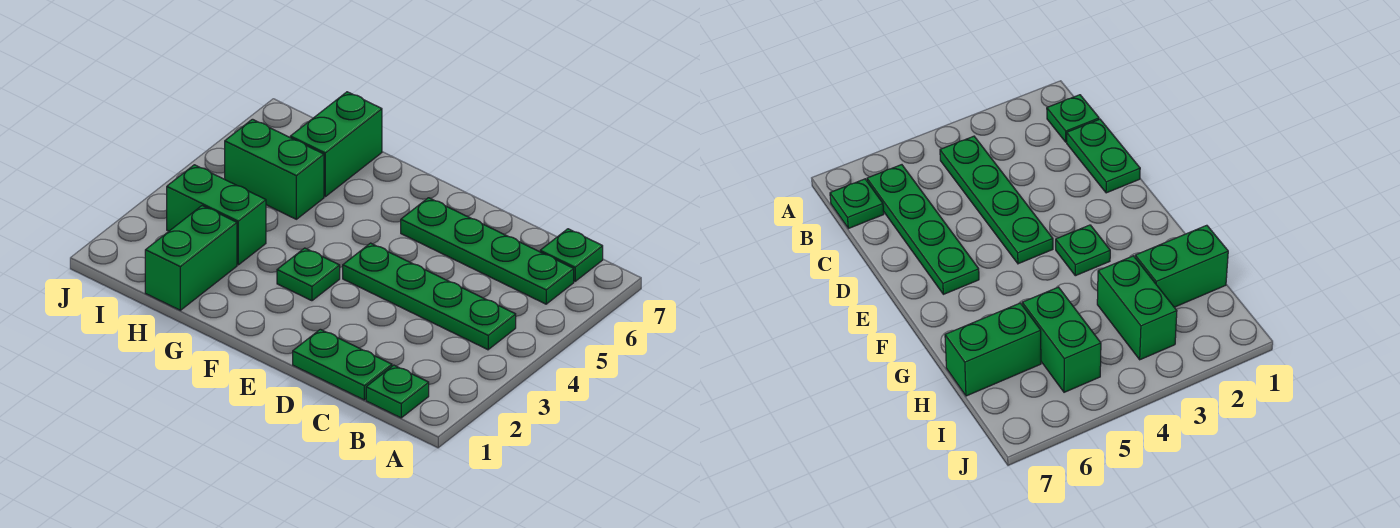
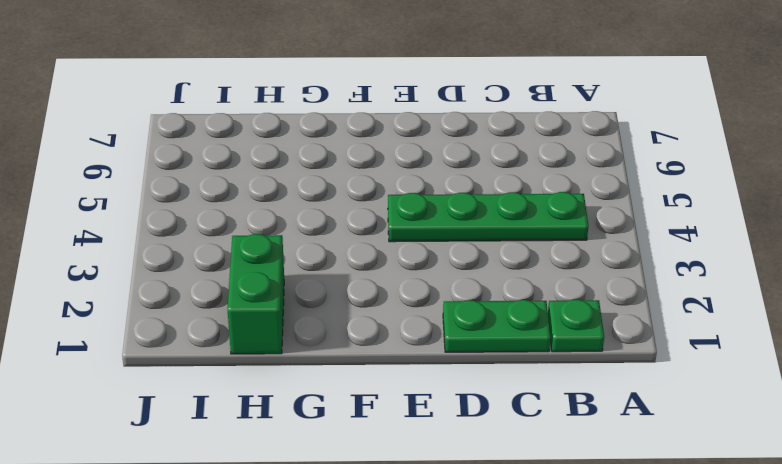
none -> green plate B6:E6 level 1
none -> green plate B7 level 1

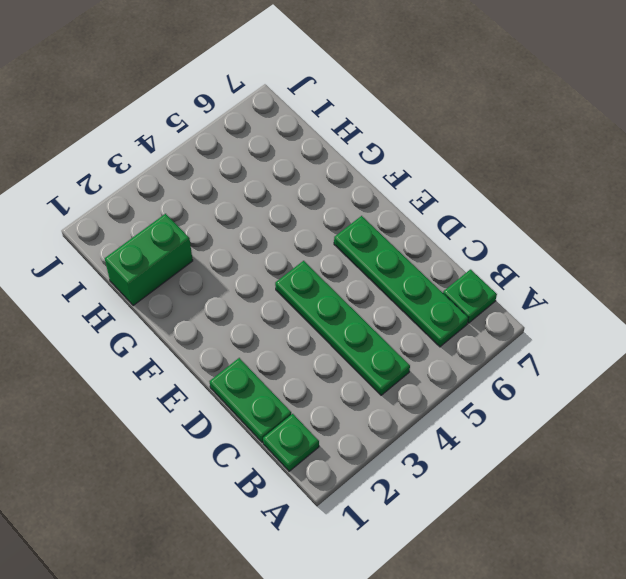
none -> green plate F3 level 1
none -> green brick H3:I3 level 1

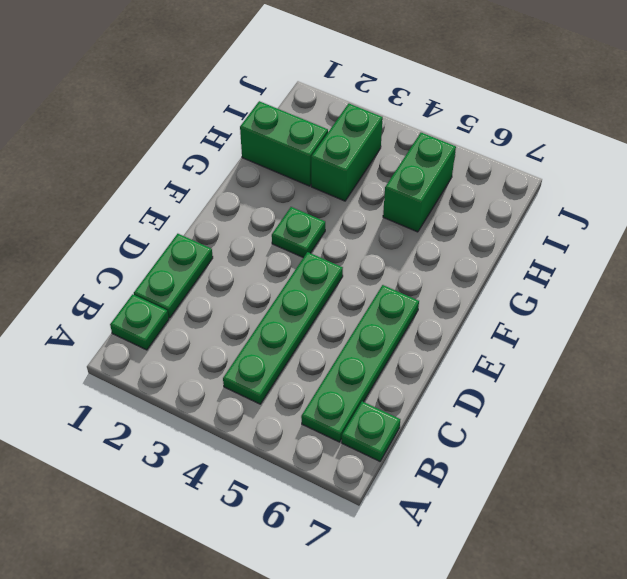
none -> green brick H6:H7 level 1

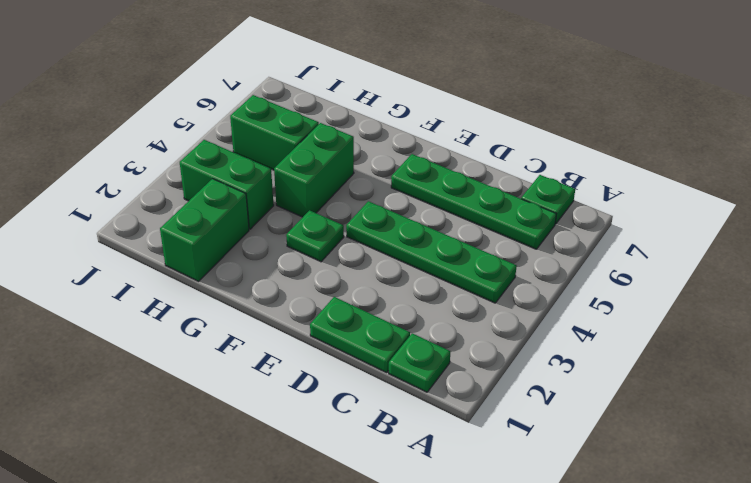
green brick G4:G5 level 1 -> green brick H6:H7 level 1

